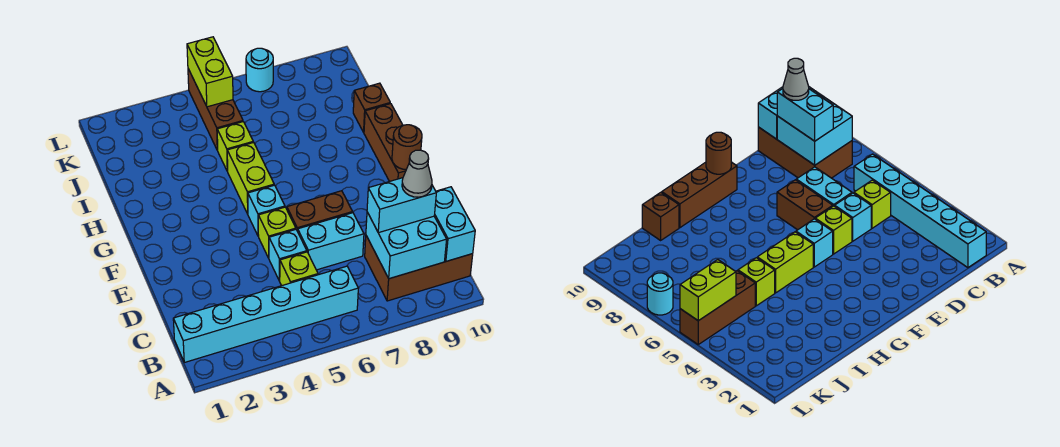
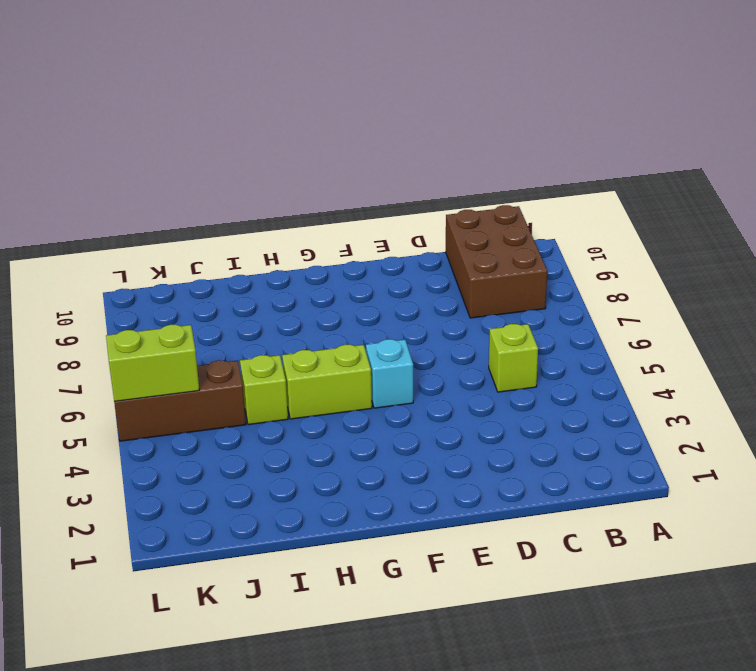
none -> cyan brick B1:B6 level 1
none -> cyan brick D5 level 1
none -> cyan brick D6:D7 level 1

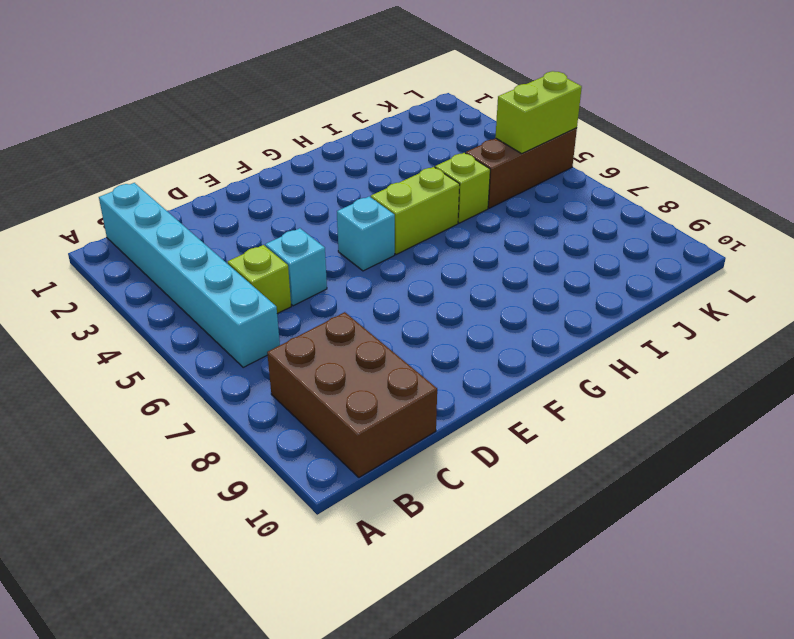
none -> cyan brick D6:D7 level 1
none -> lime brick E5 level 1
none -> brown brick E6:E7 level 1

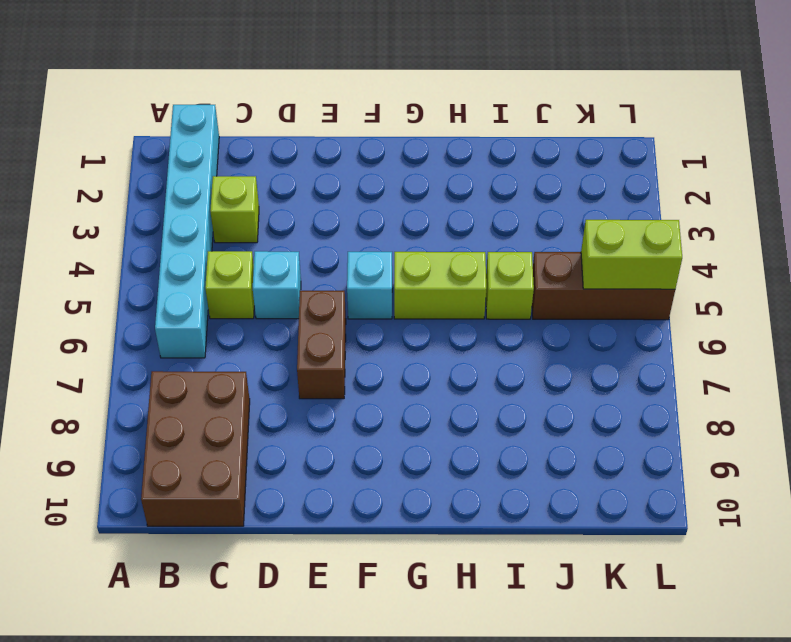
lime brick C3 level 1 -> lime brick E5 level 1
none -> cyan brick D6:D7 level 1
none -> brown brick F10:H10 level 1
none -> brown brick I10 level 1

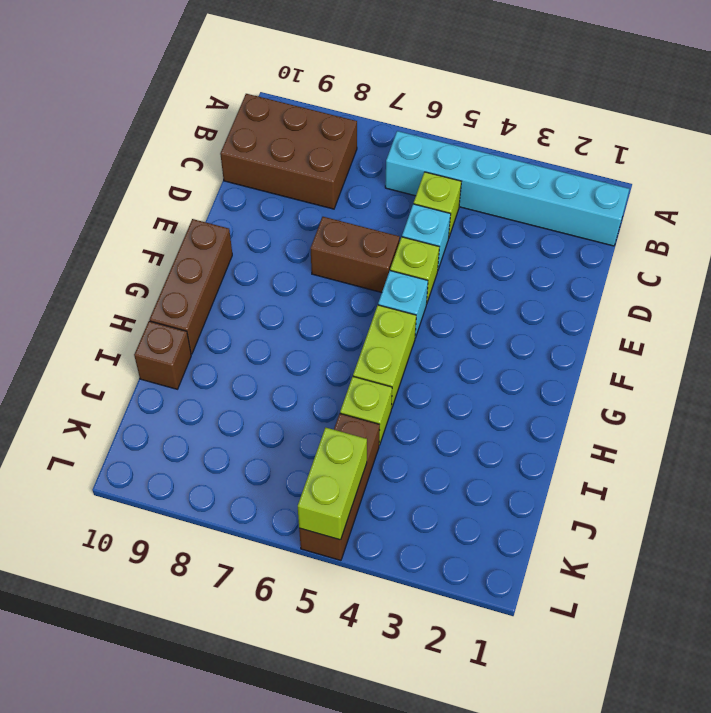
none -> cyan brick D6:D7 level 1
none -> cyan round brick L7 level 1
none -> cyan brick B8:C9 level 2

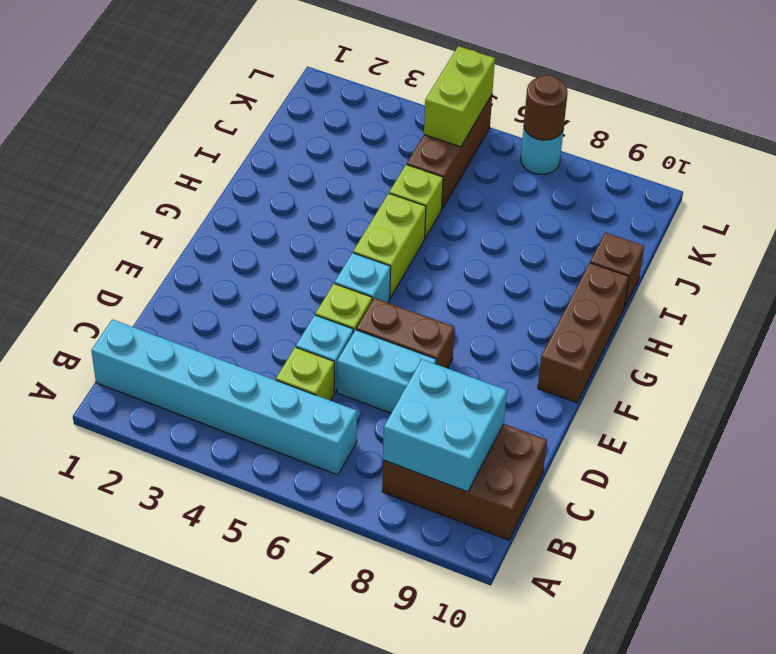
brown round brick L7 level 2 -> brown round brick F10 level 2
none -> cyan brick B10:C10 level 2
none -> cyan brick C8:C9 level 3
none -> grey cone C9 level 4

